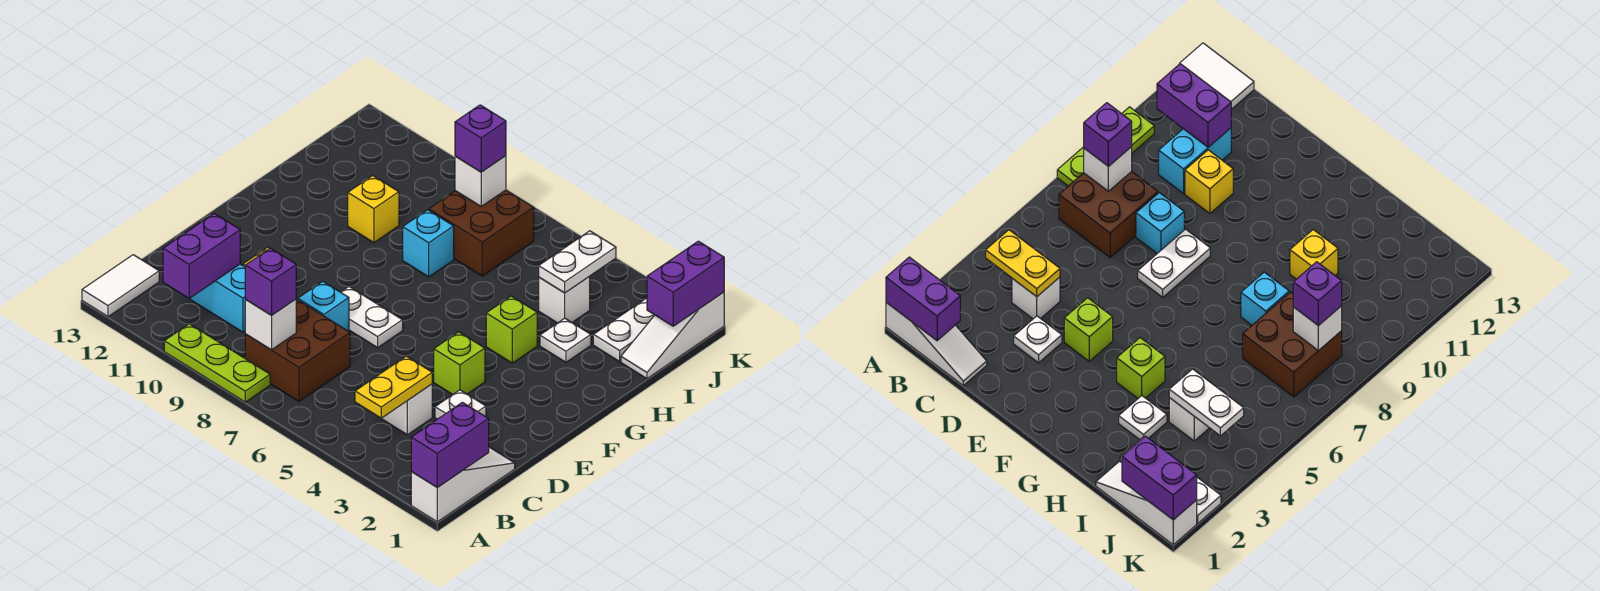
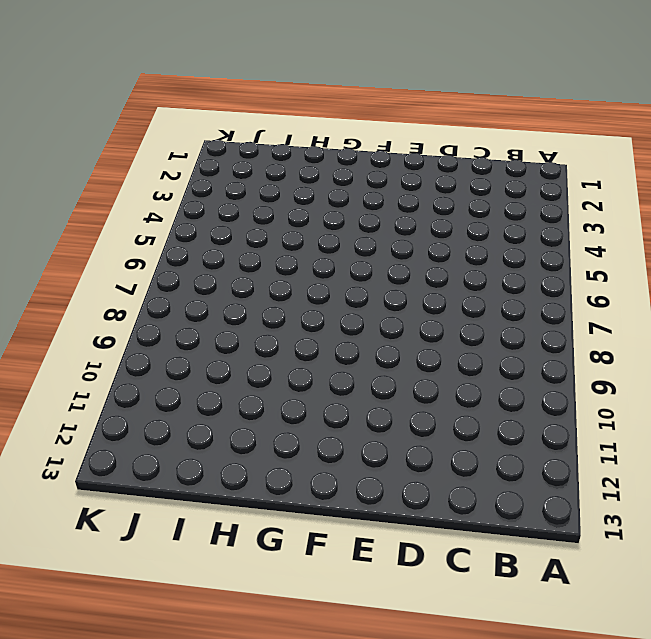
none -> white slope A1:C1 level 1 top A
none -> lime plate A8:A10 level 1
none -> white tile A13:B13 level 1

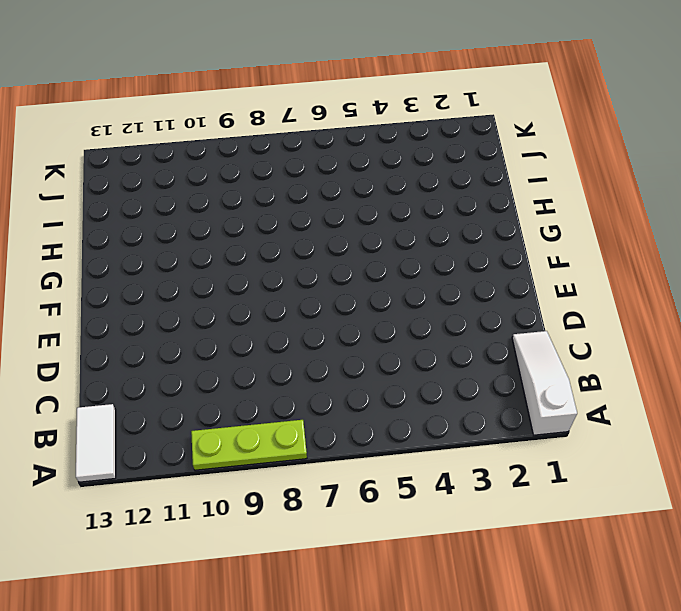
none -> brown brick B7:C8 level 1
none -> white brick C4 level 1
none -> cyan brick C10:C11 level 1

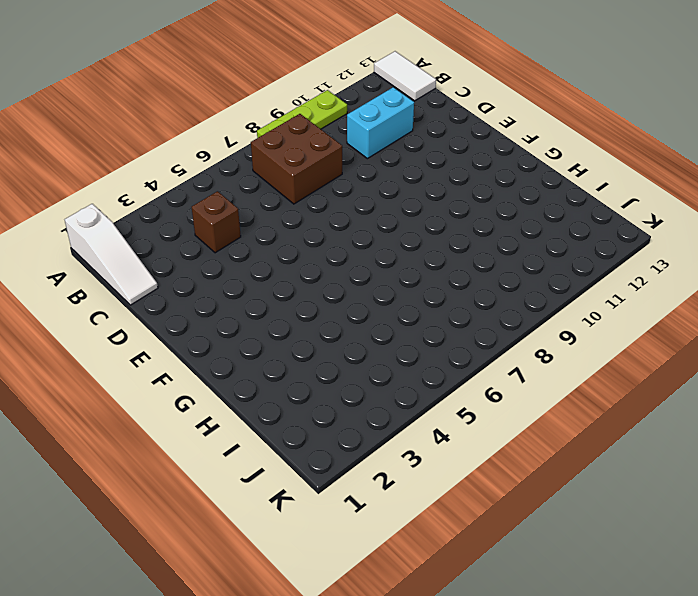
brown brick C4 level 1 -> white brick C4 level 1
none -> white plate D3 level 1
none -> cyan brick D8 level 1
none -> yellow brick D10 level 1

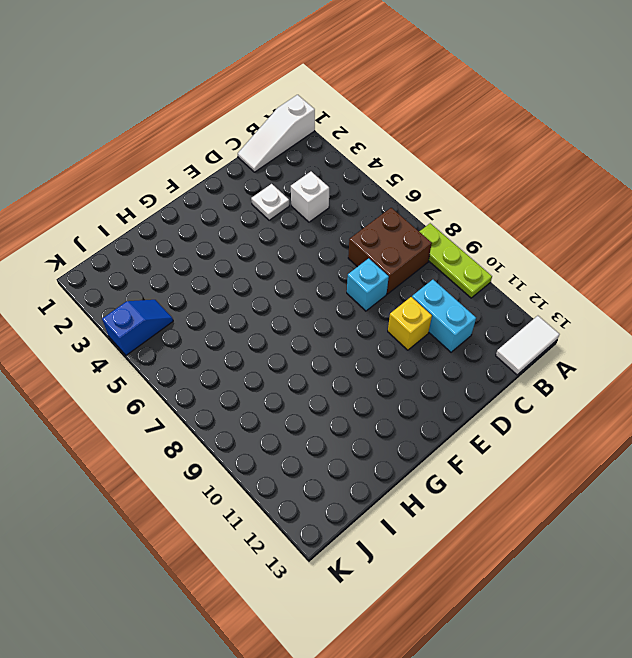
blue slope J4:K4 level 1 top K -> none
none -> lime brick E4 level 1
none -> white plate E7:E8 level 1
none -> lime brick G4 level 1

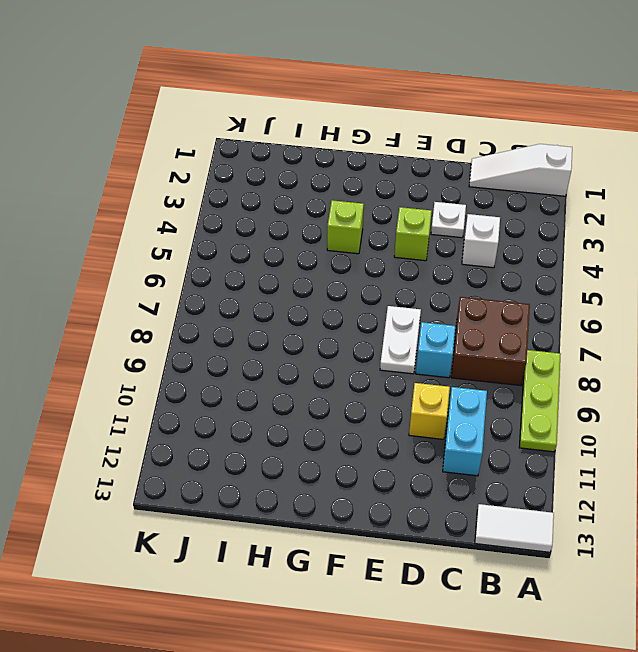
none -> white plate H3 level 1
none -> cyan brick H8 level 1
none -> yellow brick H10 level 1

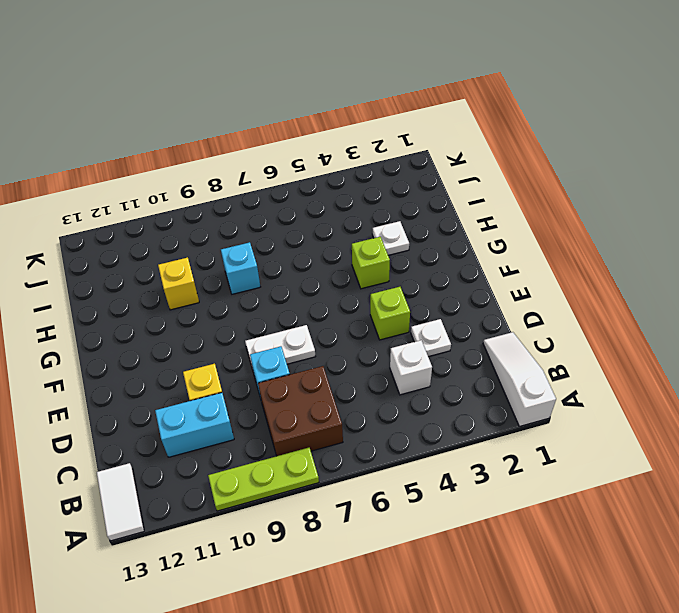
none -> white slope I1:K1 level 1 top K
none -> white plate I2:K2 level 1
none -> white brick I4 level 1

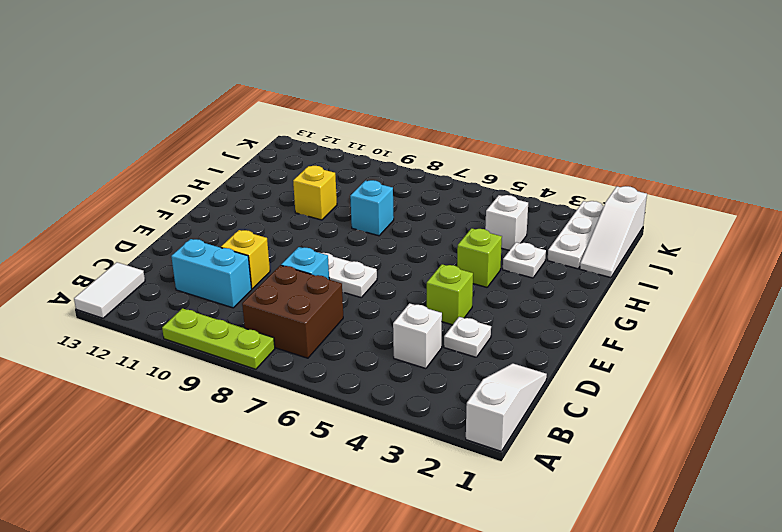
none -> brown brick I7:J8 level 1
none -> purple brick A1:B1 level 2
none -> yellow plate B4:C4 level 2

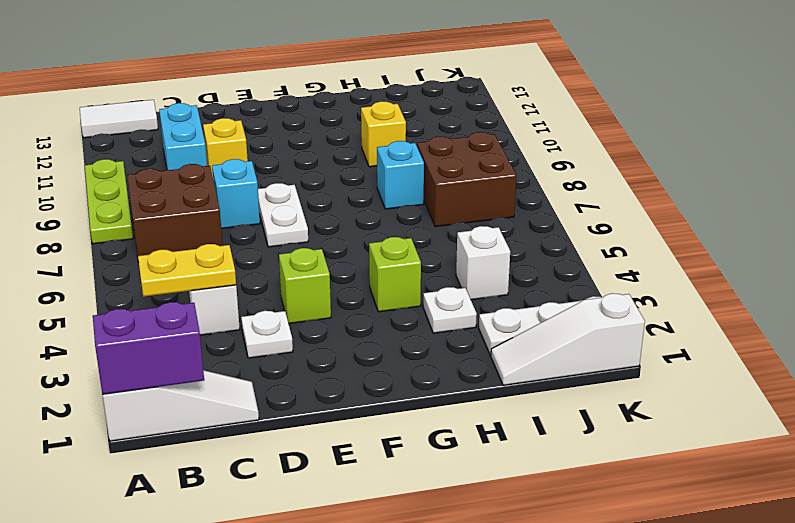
none -> white brick B8 level 2
none -> purple brick B11:C11 level 2
none -> white plate I4:J4 level 2

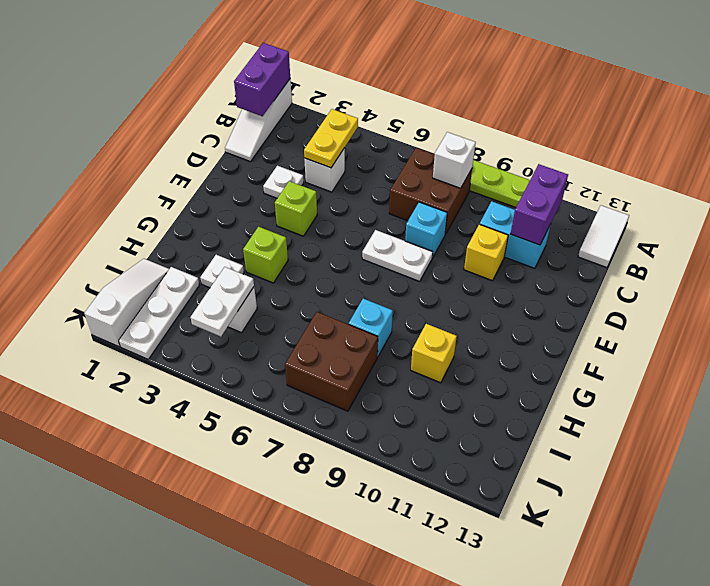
none -> purple brick J1:K1 level 2
none -> white brick J8 level 2
none -> purple brick B8 level 3

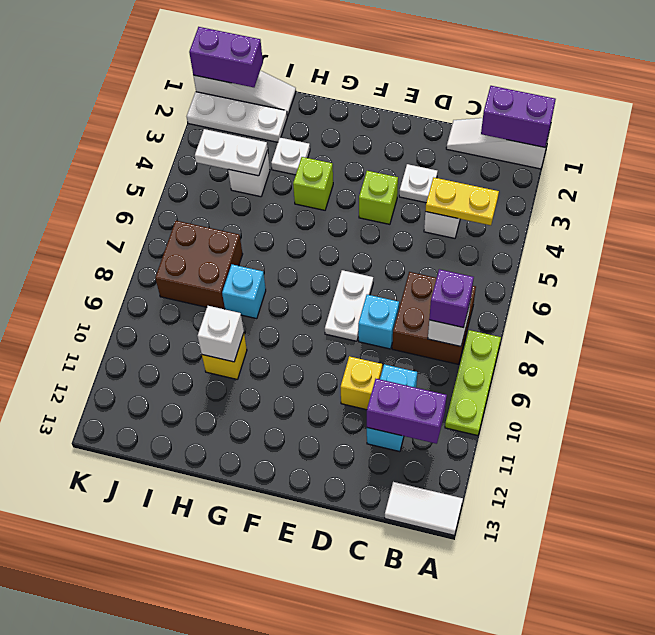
white brick H10 level 2 -> white brick J8 level 2
none -> purple brick J8 level 3

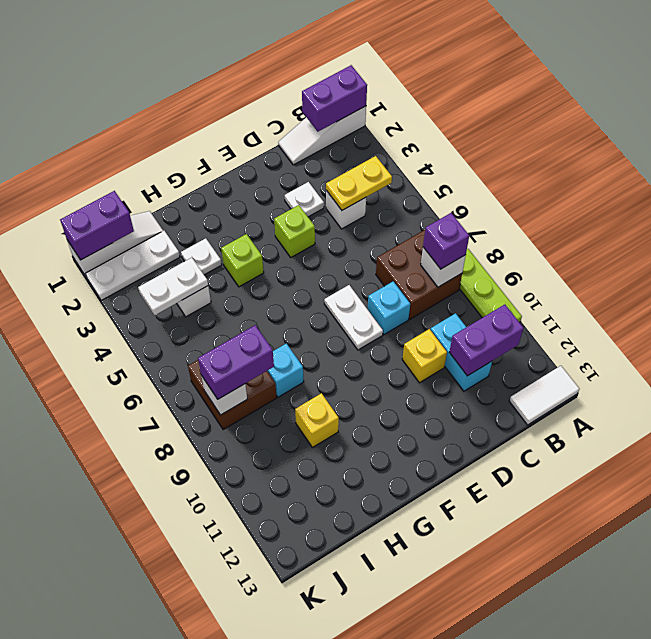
purple brick I8:J8 level 3 -> purple brick J8 level 3

